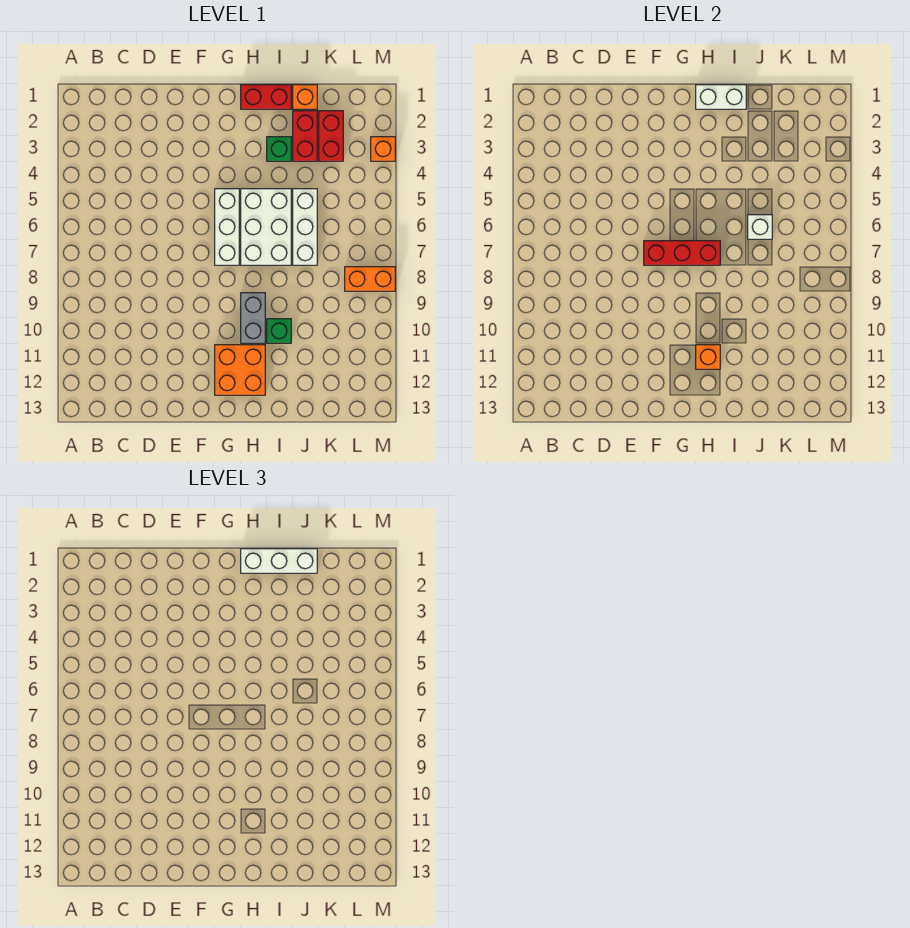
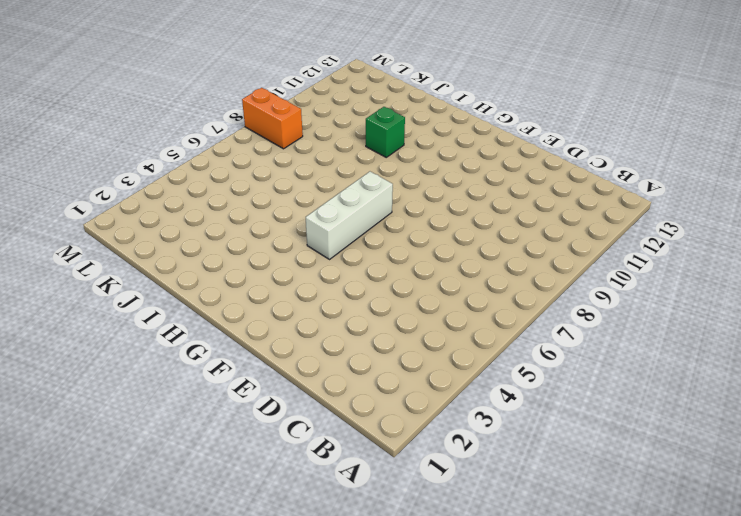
none -> orange brick G11:H12 level 1
none -> red brick H1:I1 level 1
none -> white brick H5:I7 level 1

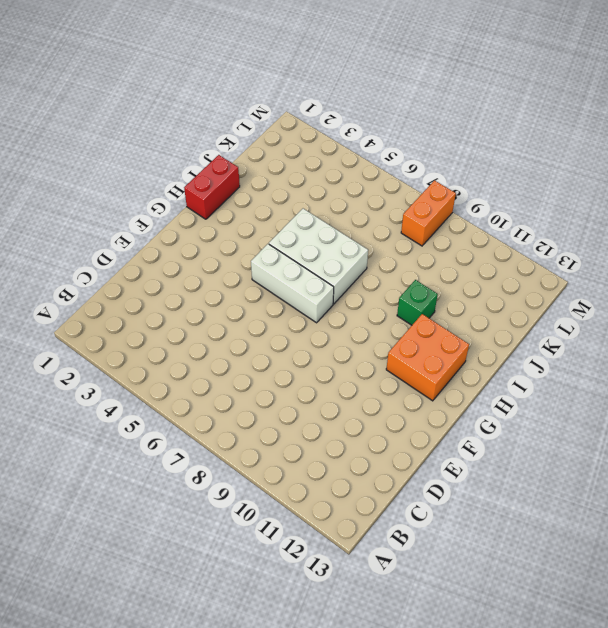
none -> grey brick H9:H10 level 1
none -> green brick I3 level 1
none -> orange brick J1 level 1

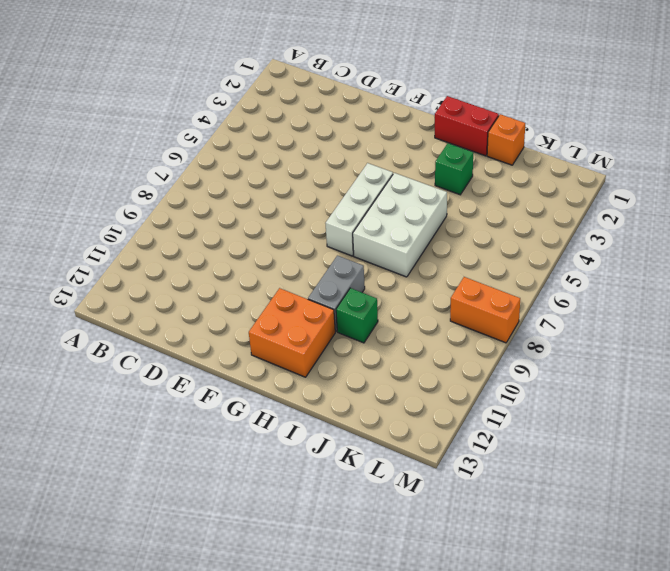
none -> red brick J2:J3 level 1
none -> white brick J5:J7 level 1
none -> red brick K2:K3 level 1

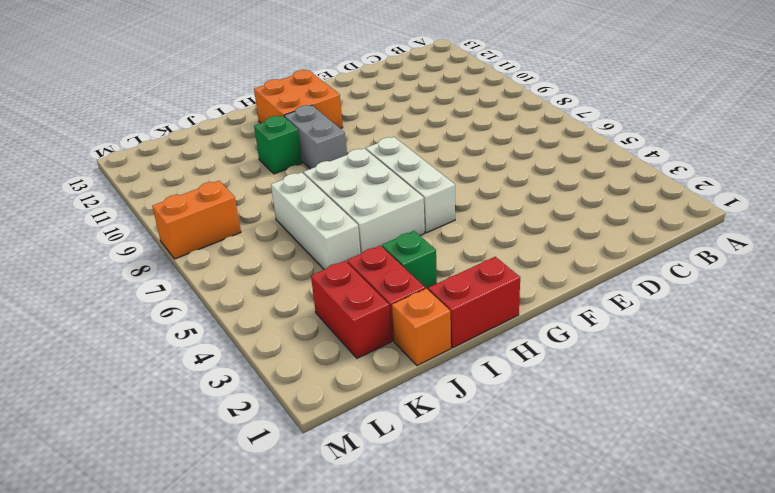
none -> orange brick M3 level 1
none -> red brick F7:H7 level 2
none -> white brick H1:I1 level 2

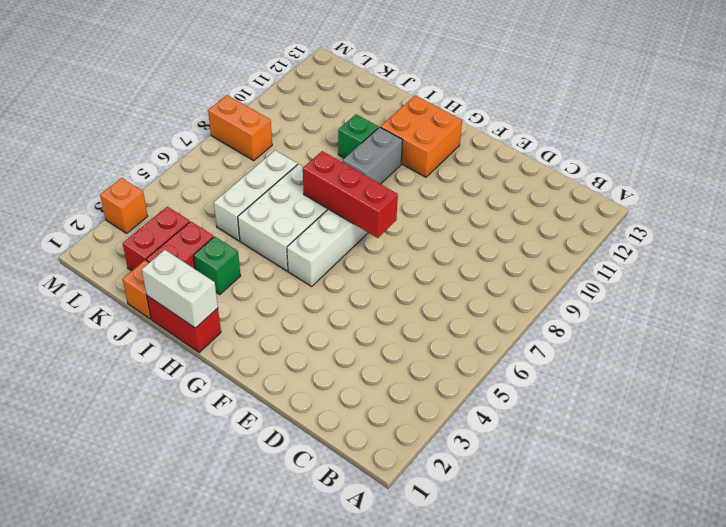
none -> orange brick H11 level 2
none -> white brick J6 level 2
none -> white brick H1:J1 level 3

